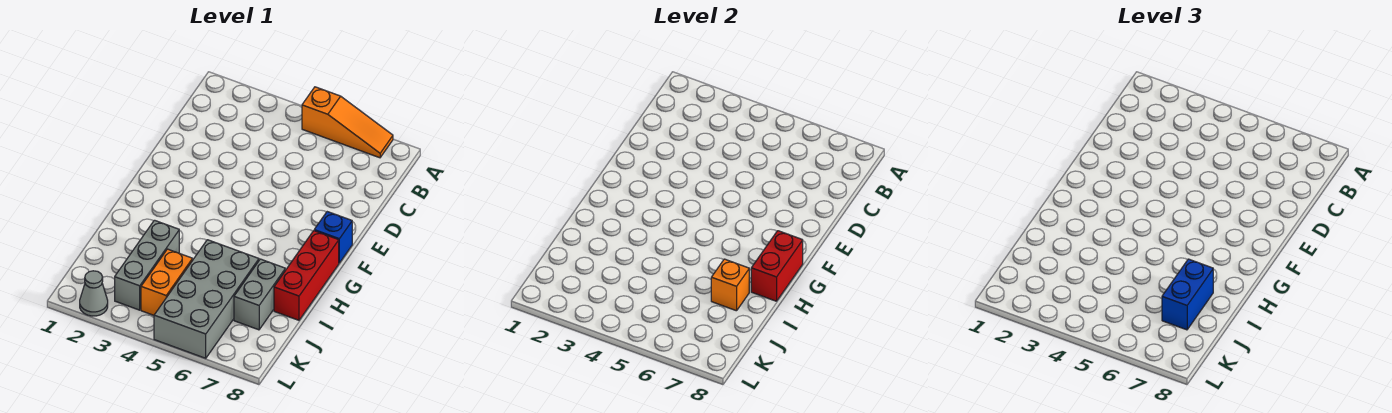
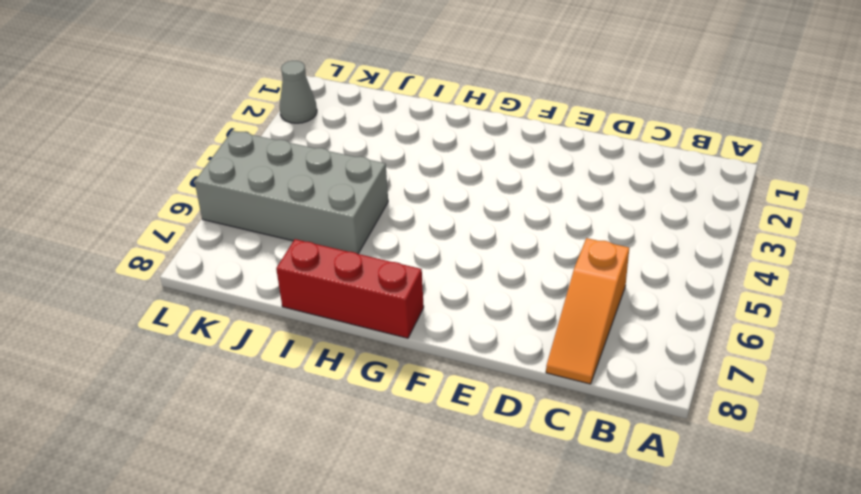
orange slope C6:C8 level 1 top 6 -> orange slope A5:A7 level 1 top 5
none -> blue brick F8 level 1
none -> grey brick I3:K3 level 1

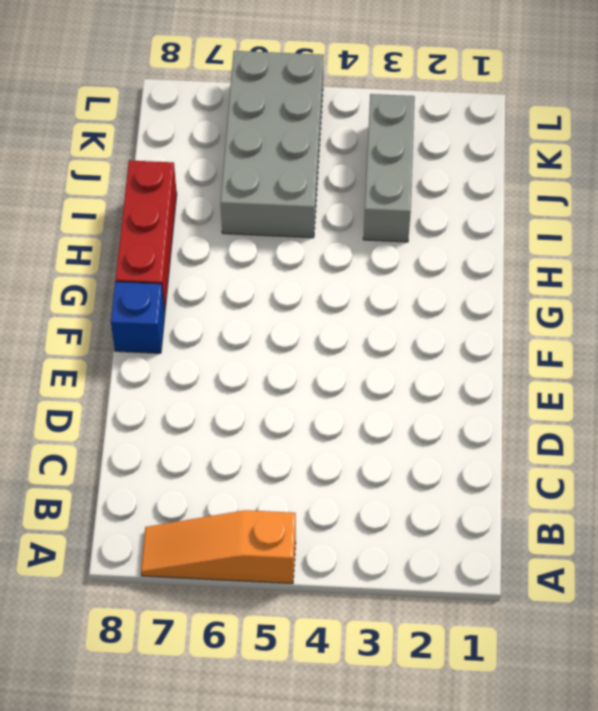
none -> grey brick I7:J7 level 1
none -> orange brick J4:K4 level 1

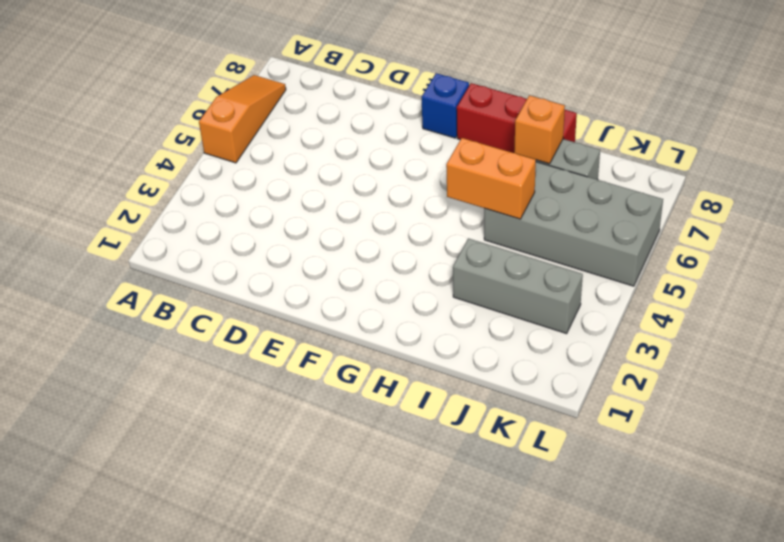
orange brick H5:I5 level 2 -> orange brick J4:K4 level 1
none -> grey cone L2 level 1
none -> red brick G8:H8 level 2

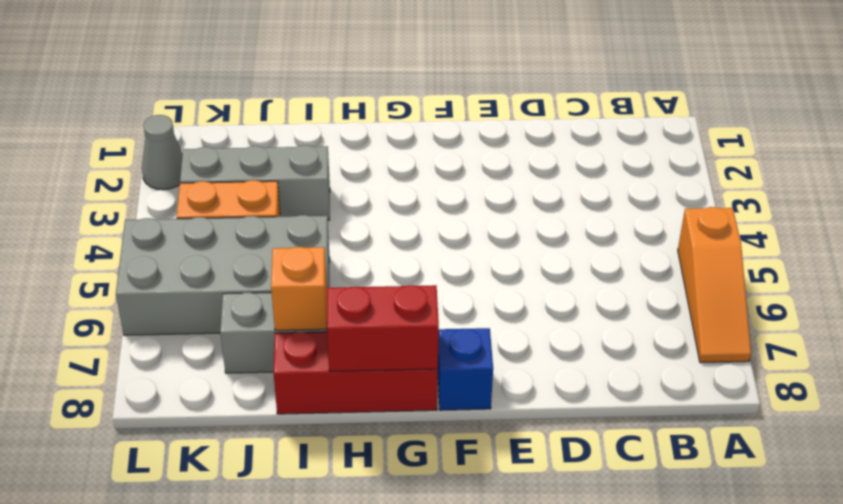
none -> blue brick I7:J7 level 3

